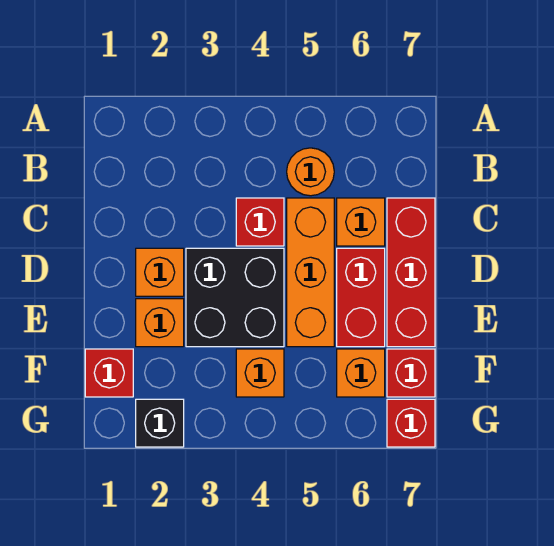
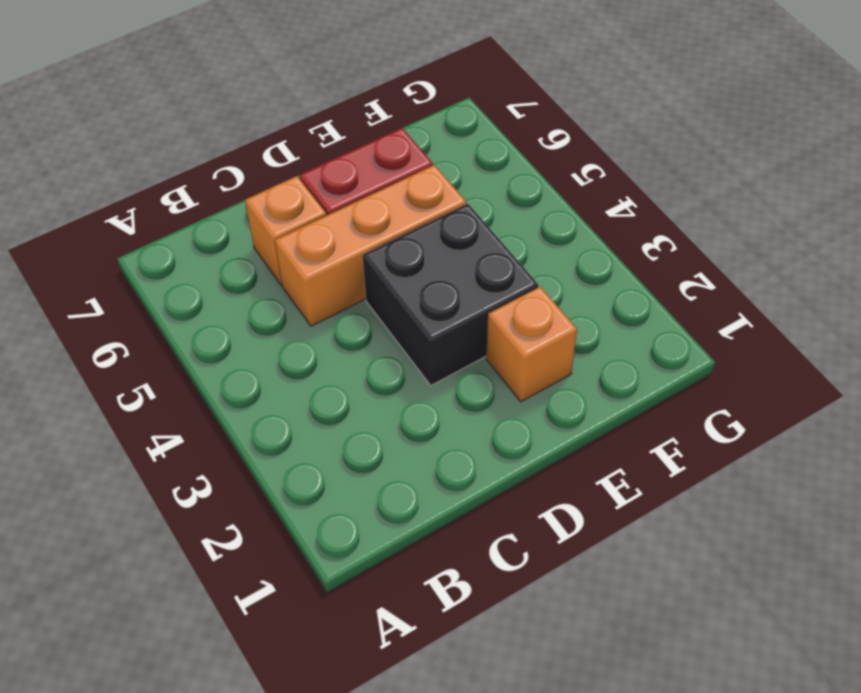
none -> orange round brick B5 level 1
none -> red brick C4 level 1
none -> red brick C7:E7 level 1

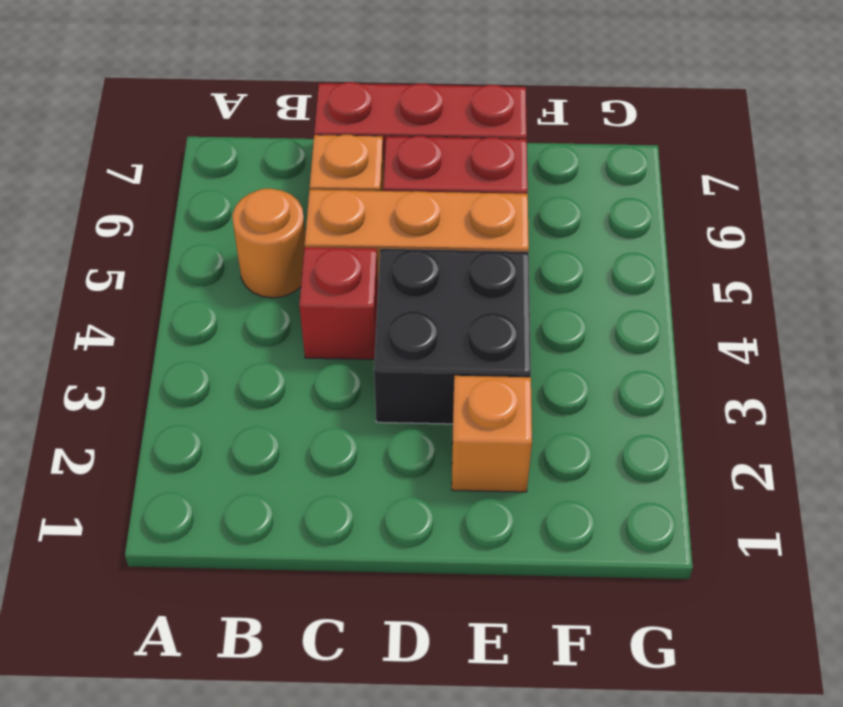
none -> orange brick D2 level 1
none -> red brick F1 level 1
none -> orange brick F4 level 1

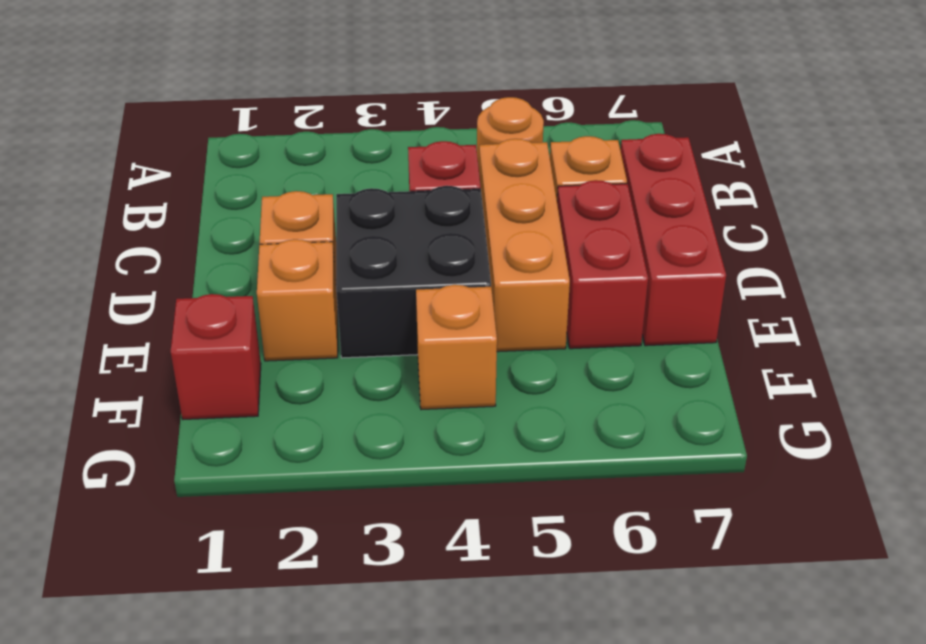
none -> orange brick F6 level 1
none -> red brick F7 level 1
none -> black brick G2 level 1

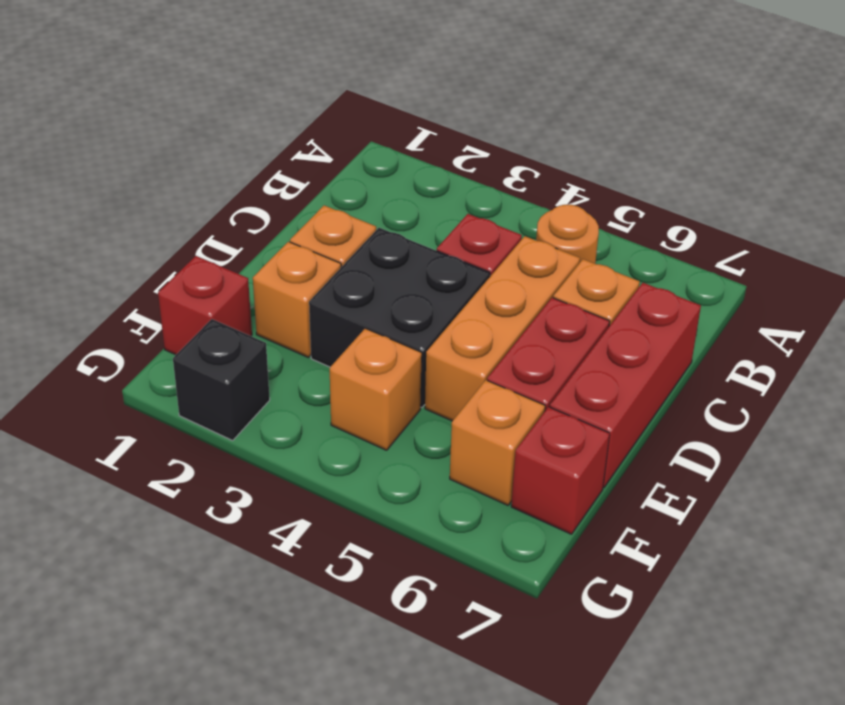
none -> red brick G7 level 1

